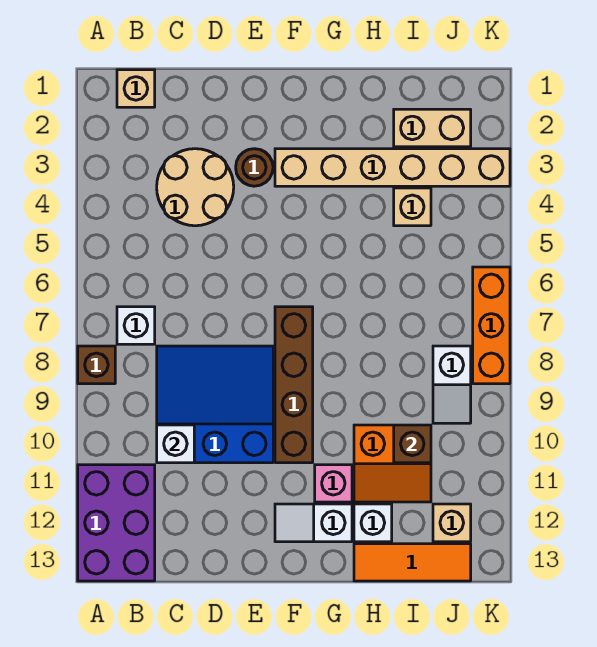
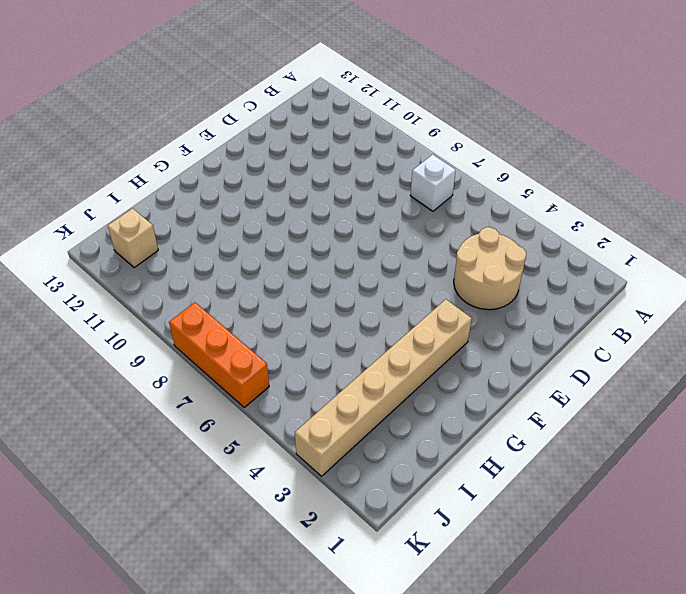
none -> brown brick A8 level 1
none -> purple brick A11:B13 level 1
none -> tan brick B1 level 1

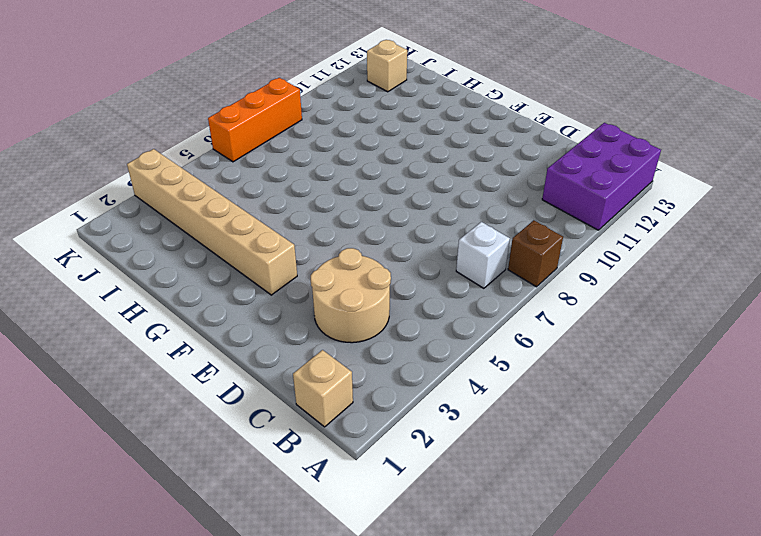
none -> blue slope C8:E10 level 1 top 10
none -> brown round brick E3 level 1
none -> brown brick F7:F10 level 1

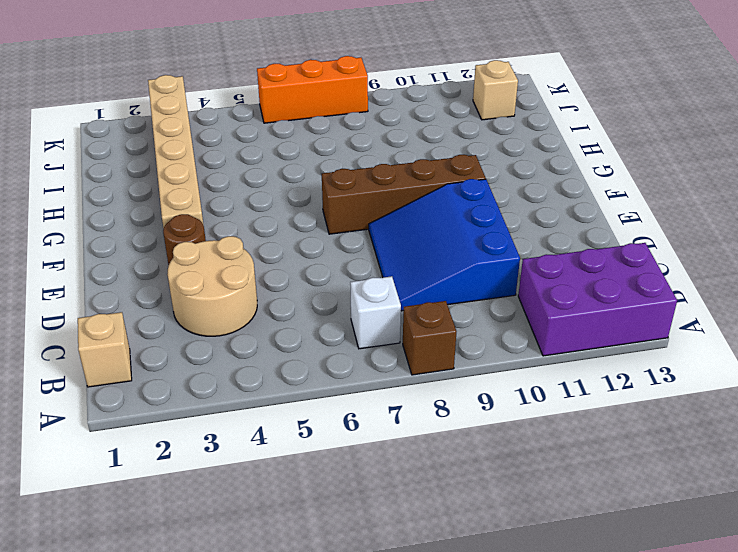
none -> white slope F12:G12 level 1 top G
none -> pink brick G11 level 1
none -> orange slope H10:I11 level 1 top 10

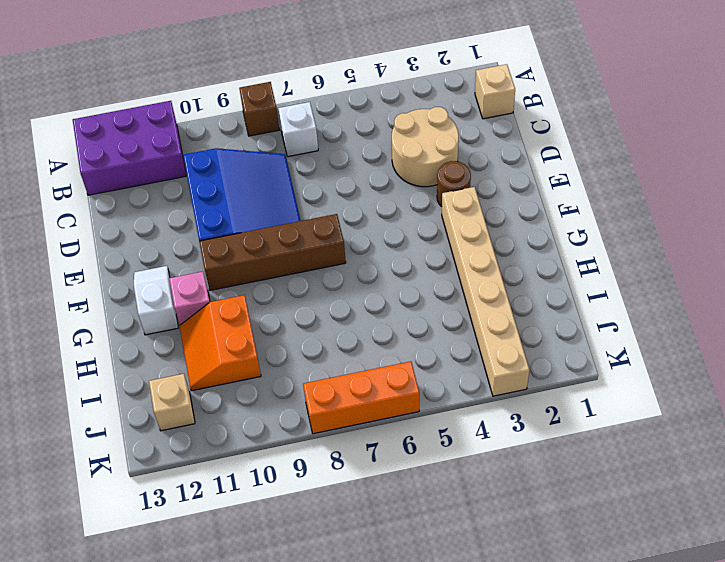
none -> white brick H12 level 1
none -> orange tile H13:J13 level 1
none -> tan brick I2:J2 level 1

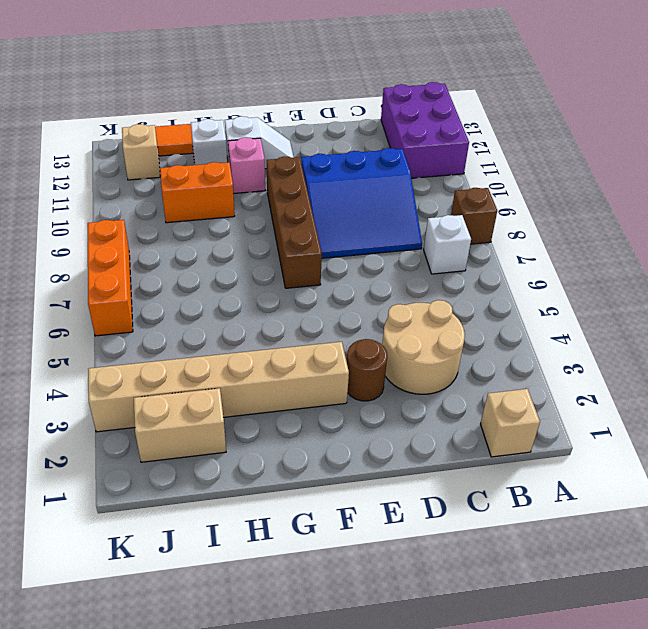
none -> tan brick I4 level 1
none -> white slope J8:J9 level 1 top 8
none -> white brick C10 level 2

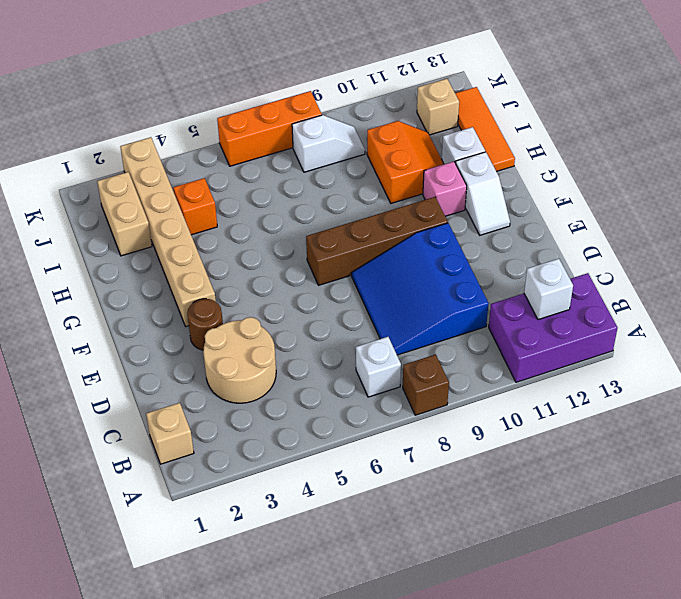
white brick B12 level 2 -> white brick C10 level 2
orange brick I4 level 1 -> tan brick I4 level 1
none -> brown brick I10 level 2

